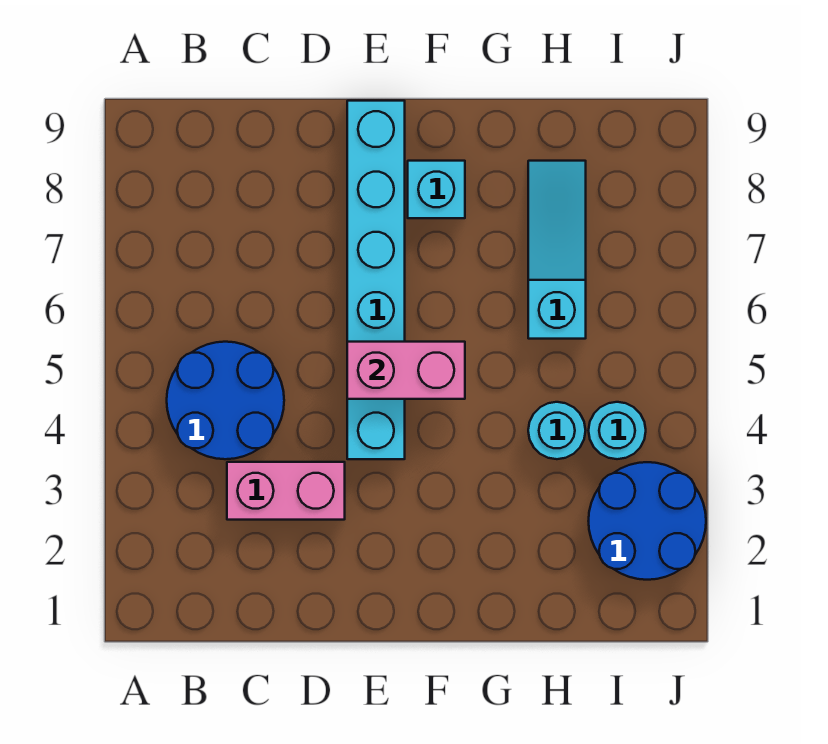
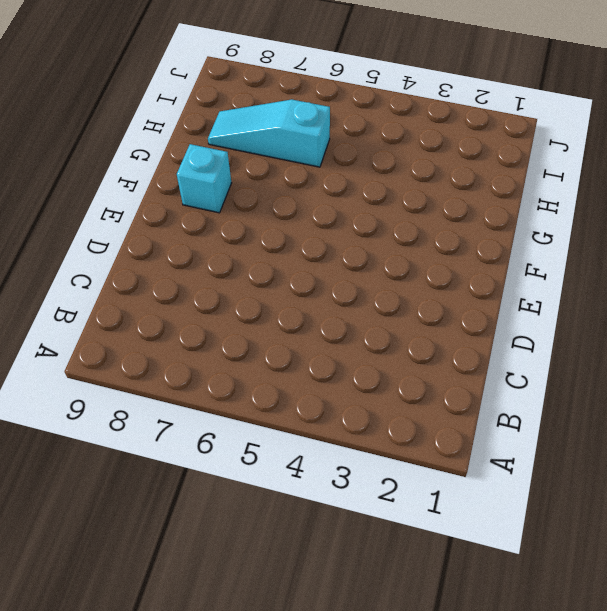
none -> blue round brick B4:C5 level 1
none -> pink brick C3:D3 level 1

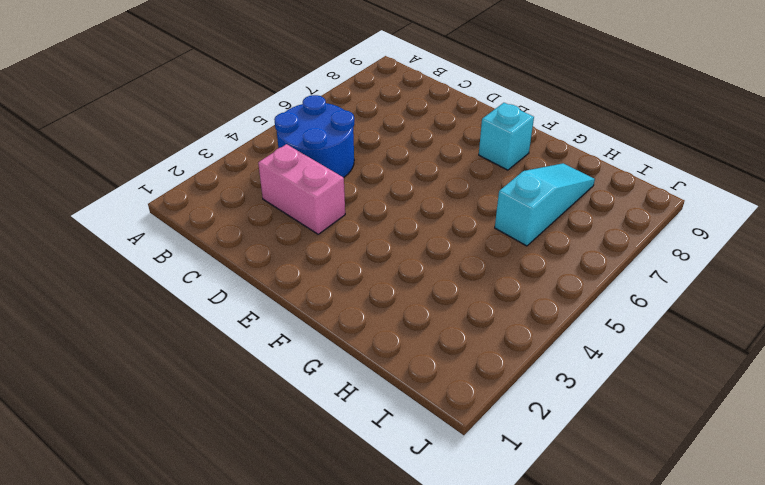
none -> cyan brick E4:E9 level 1
none -> cyan round brick H4 level 1

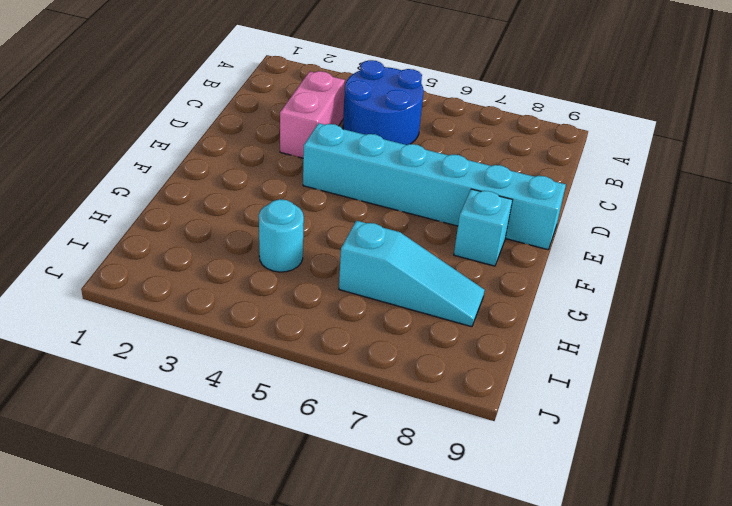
none -> blue round brick I2:J3 level 1
none -> cyan round brick I4 level 1

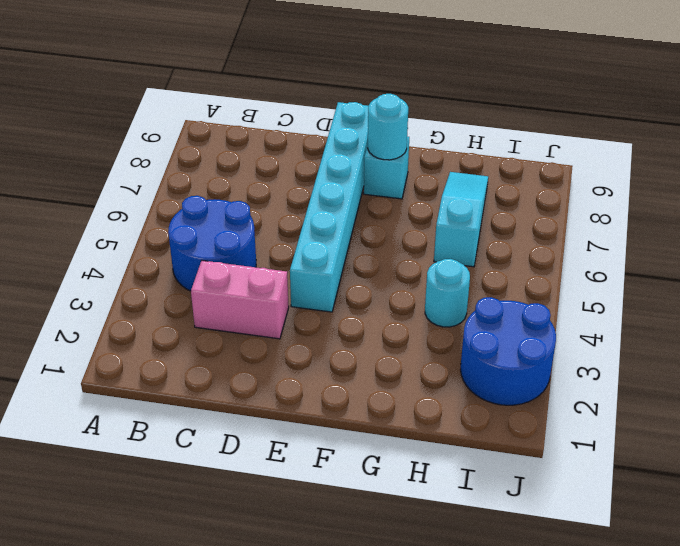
cyan round brick F8 level 2 -> cyan round brick I4 level 1
none -> pink brick E5:F5 level 2

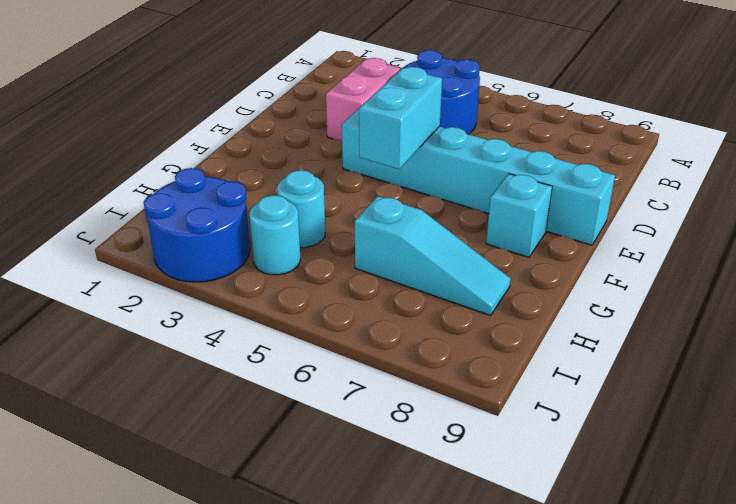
cyan brick E5:F5 level 2 -> pink brick E5:F5 level 2

